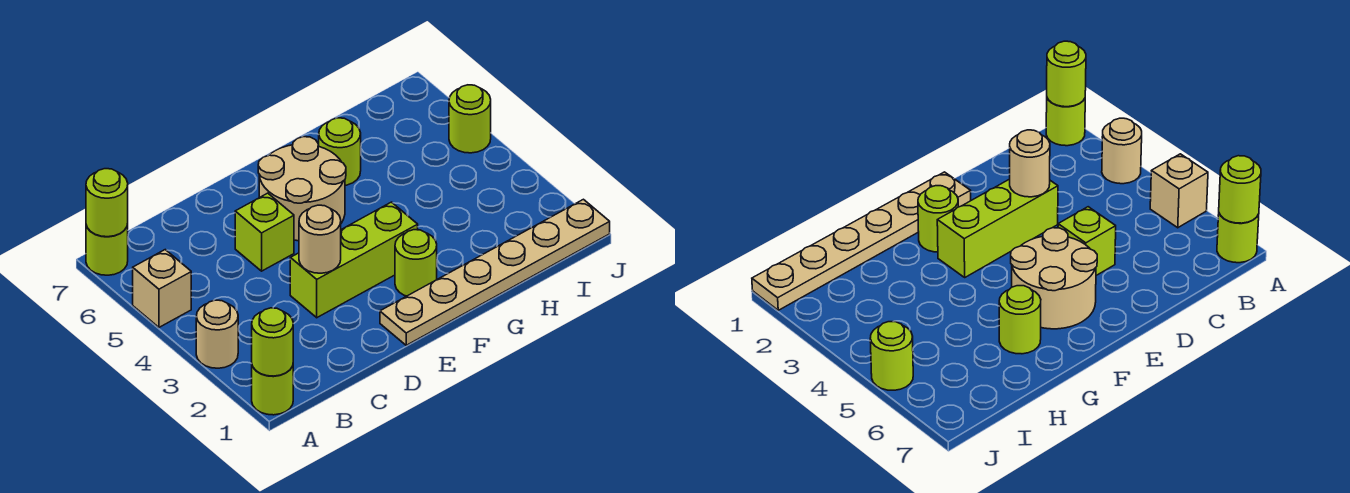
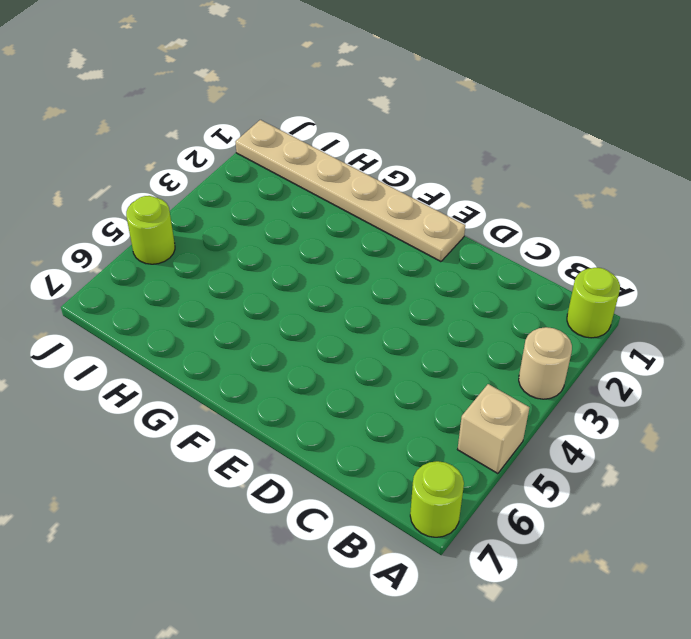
none -> lime brick D3:F3 level 1
none -> lime brick D5 level 1
none -> tan round brick E5:F6 level 1

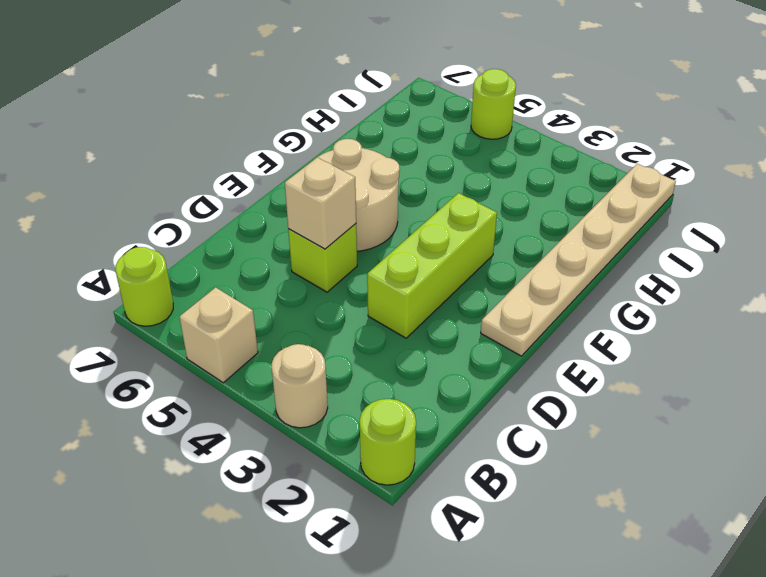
tan brick D5 level 2 -> none
none -> lime round brick F2 level 1
none -> lime round brick G6 level 1
none -> lime round brick A1 level 2

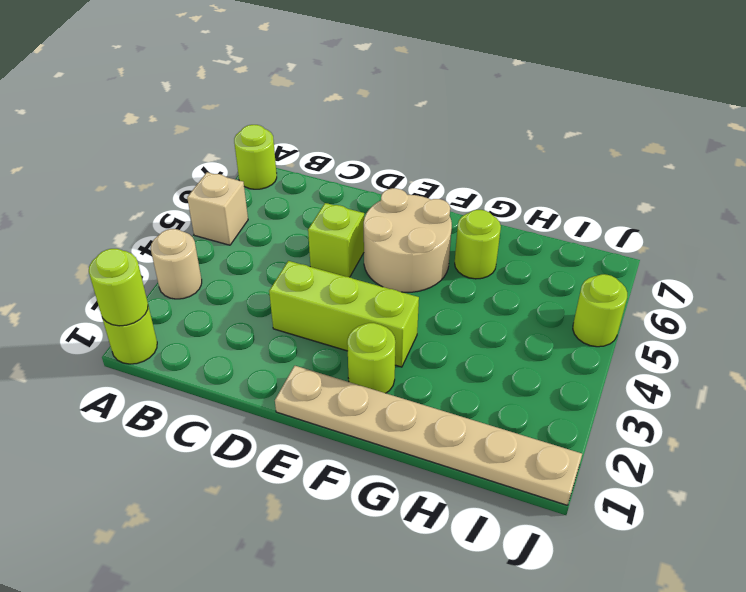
none -> lime round brick A7 level 2
none -> tan round brick D3 level 2

